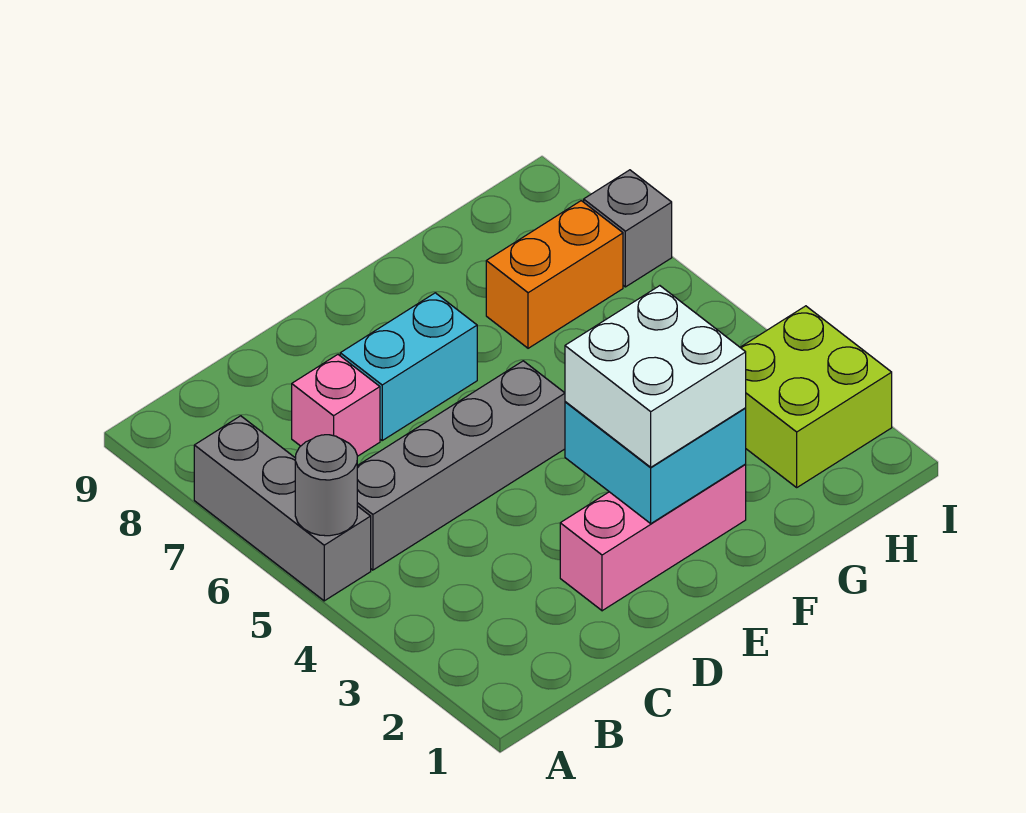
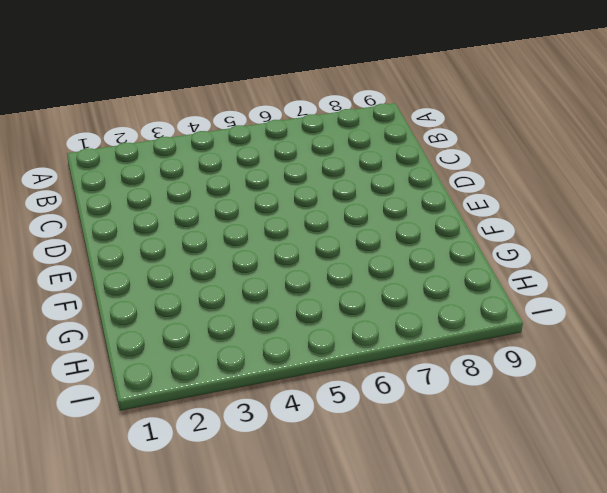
none -> grey brick A5:A7 level 1
none -> grey brick B5:E5 level 1

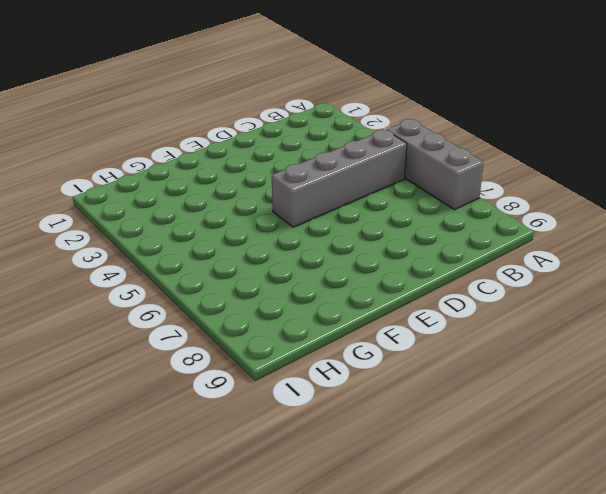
none -> pink brick C7 level 1
none -> pink brick D2:F2 level 1

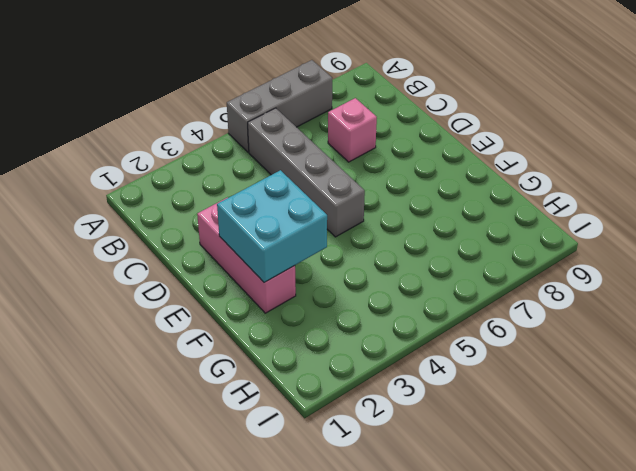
none -> cyan brick D7:E7 level 1
none -> orange brick G7:H7 level 1

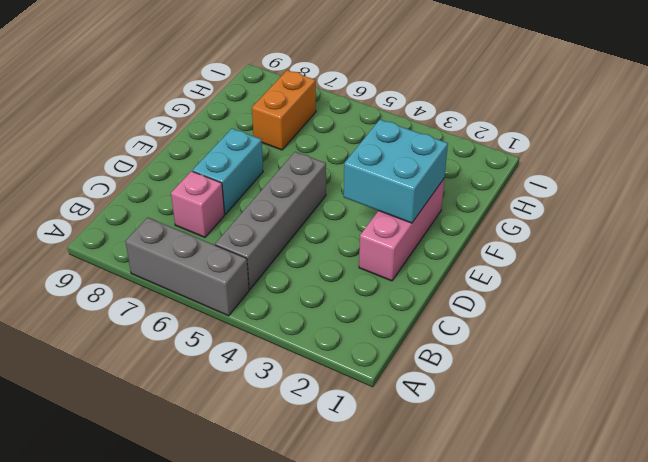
none -> lime brick H2:I3 level 1
none -> grey brick I7 level 1

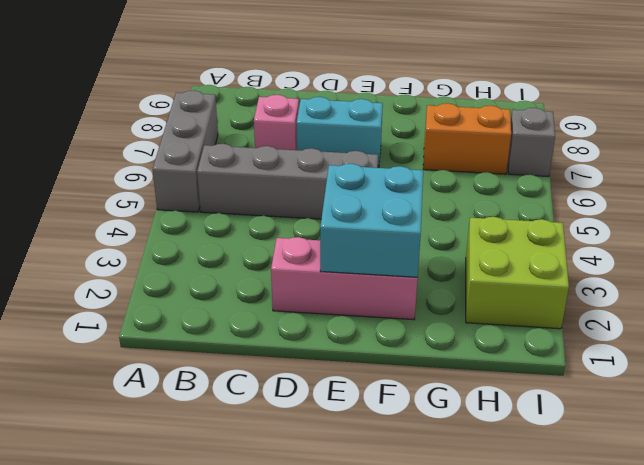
none -> grey round brick A5 level 2
none -> white brick E2:F3 level 3

